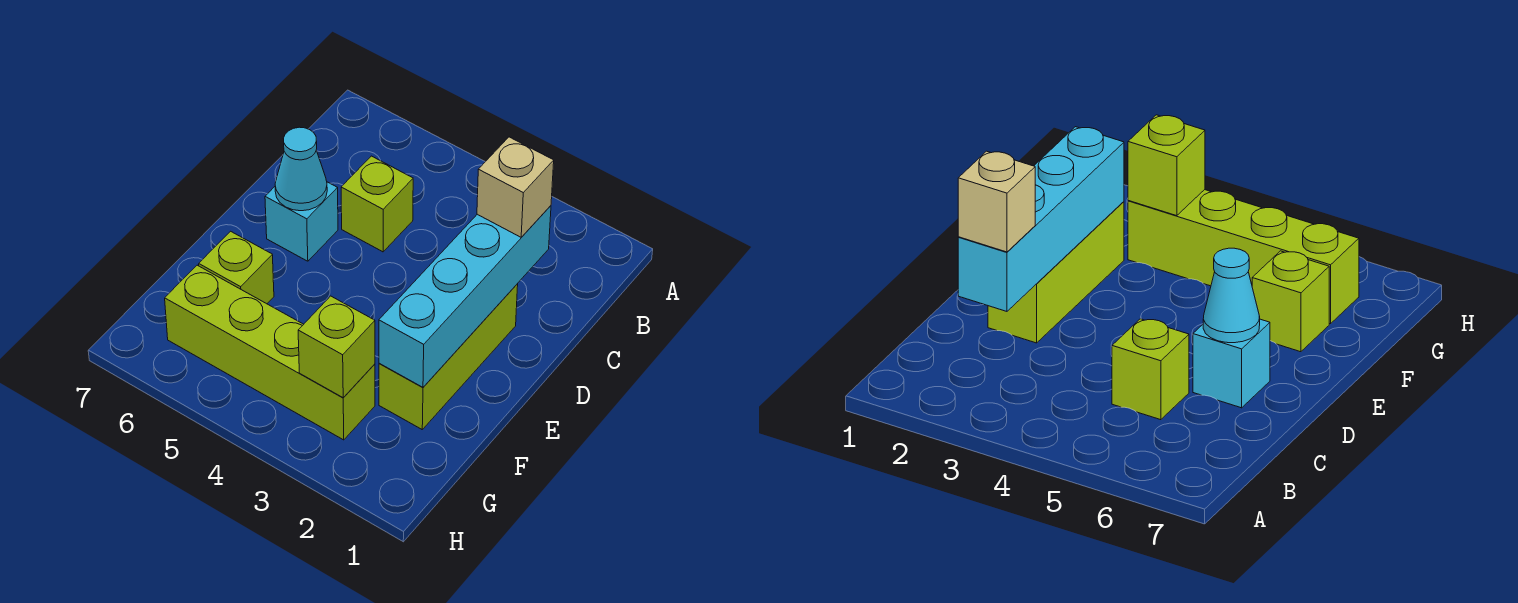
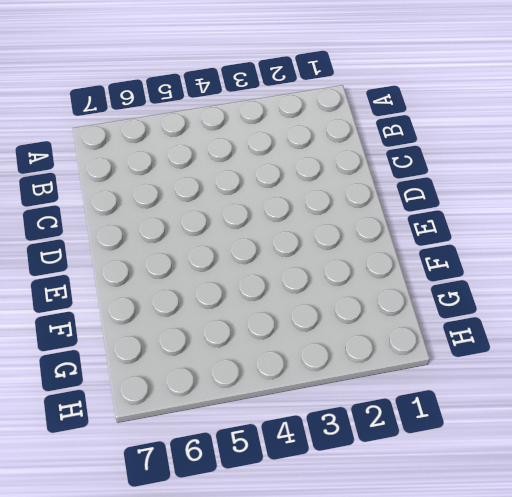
none -> lime brick C5 level 1
none -> lime brick D2:F2 level 1

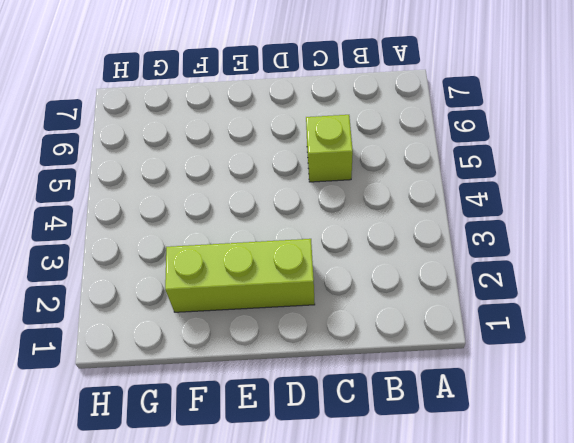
none -> cyan brick D6 level 1
none -> lime brick F6 level 1

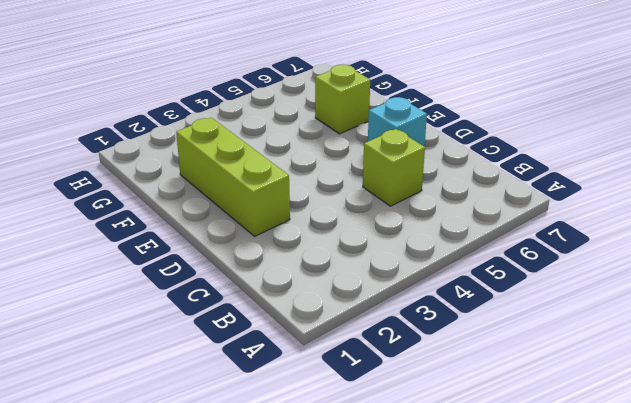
none -> lime brick G3:G6 level 1
none -> cyan brick C2:F2 level 2

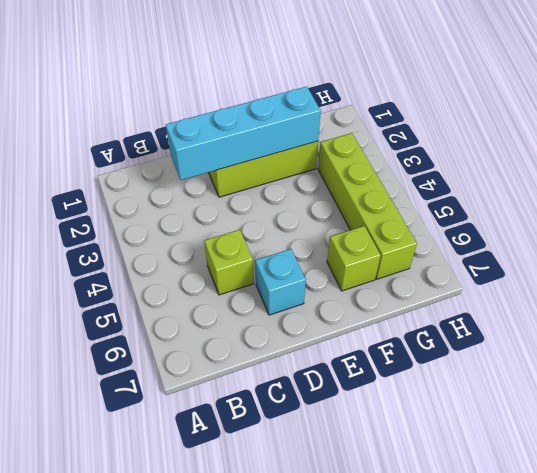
none -> cyan cone D6 level 2
none -> lime brick G3 level 2

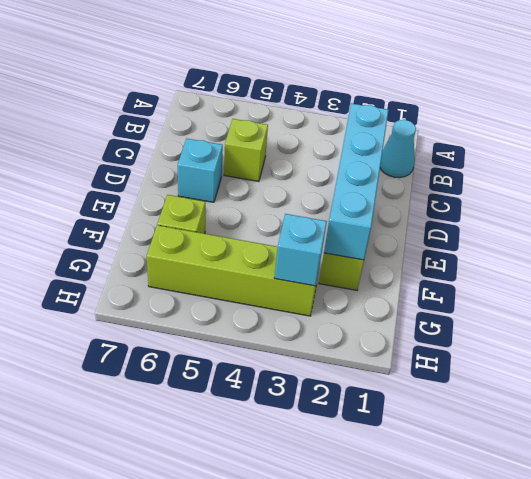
cyan cone B1 level 1 -> cyan cone D6 level 2
cyan brick G3 level 2 -> lime brick G3 level 2
none -> tan brick C2 level 3

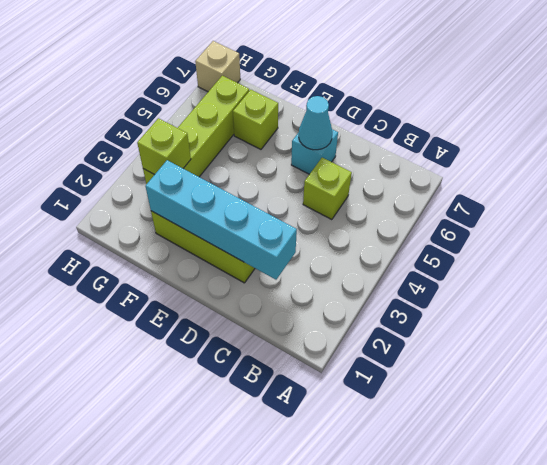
tan brick H7 level 1 -> tan brick C2 level 3

